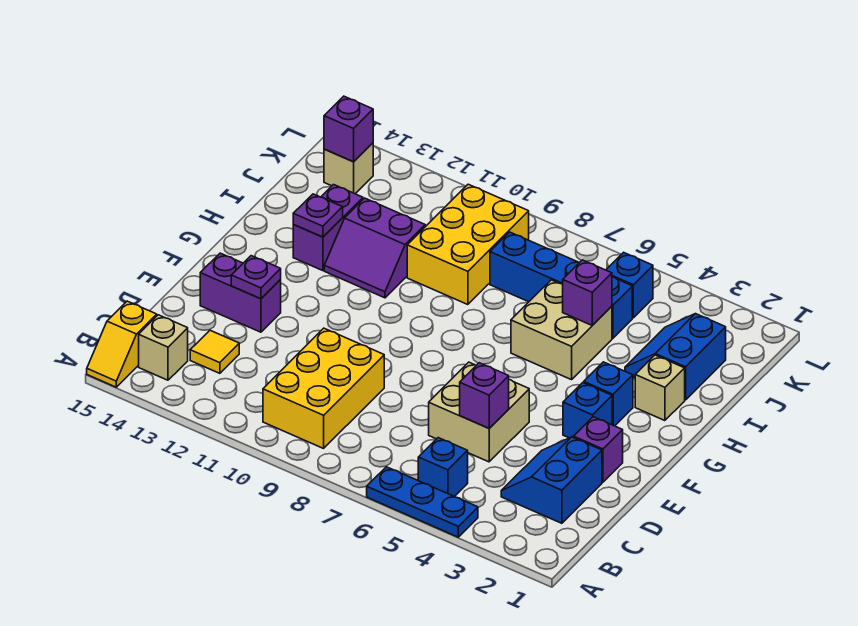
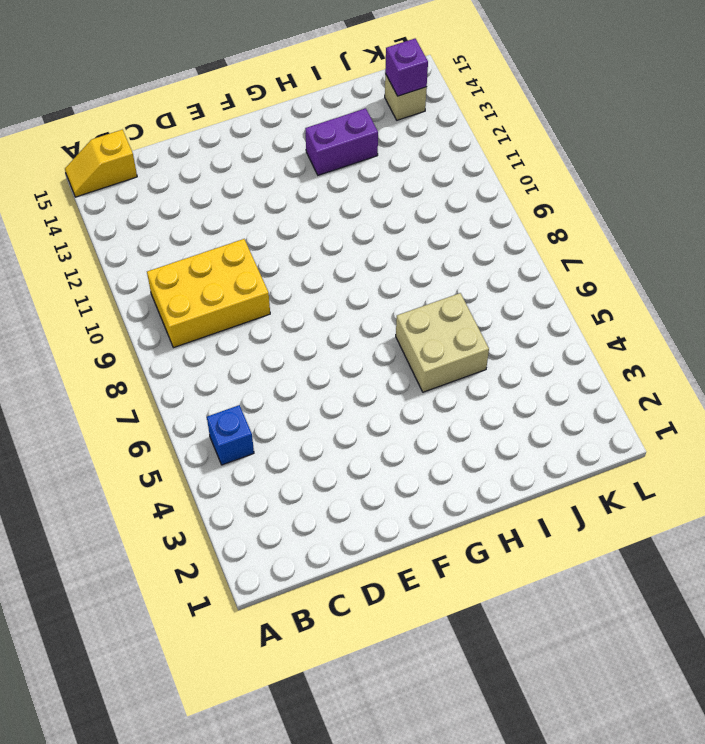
none -> blue plate A4:A6 level 1
none -> tan brick B14 level 1
none -> blue slope C2:D3 level 1 top 2

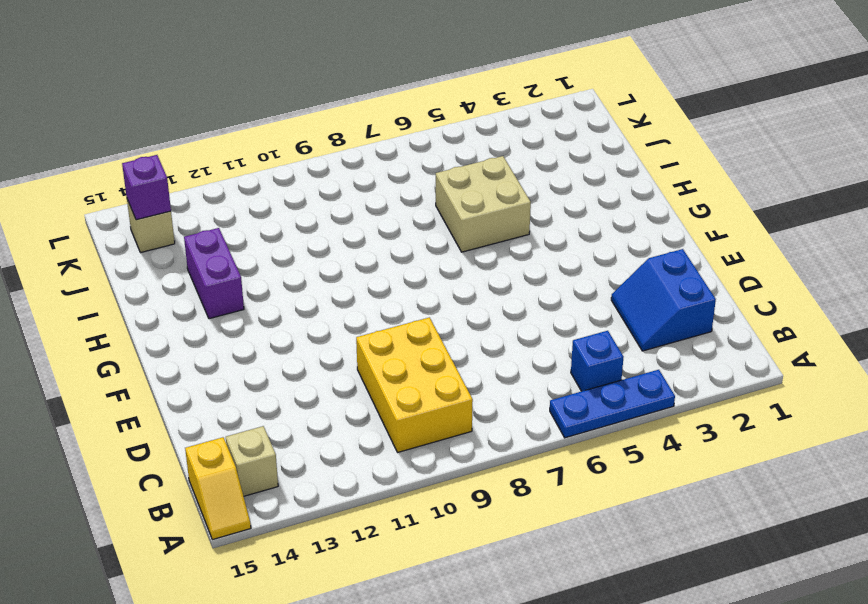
none -> yellow tile C13 level 1
none -> tan brick D5:E6 level 1
none -> purple brick E2 level 1

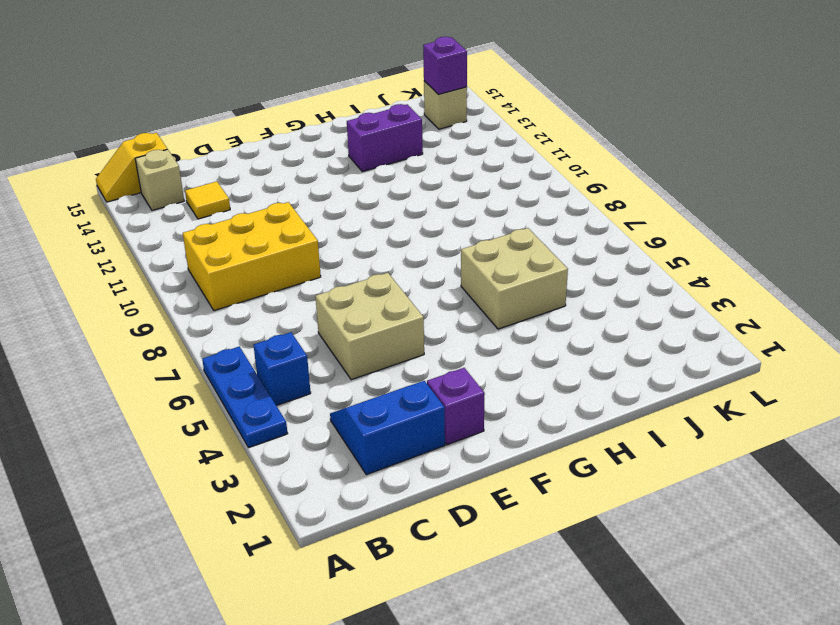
none -> purple brick E13:E14 level 1
none -> blue brick F3 level 1
none -> blue brick G3 level 1

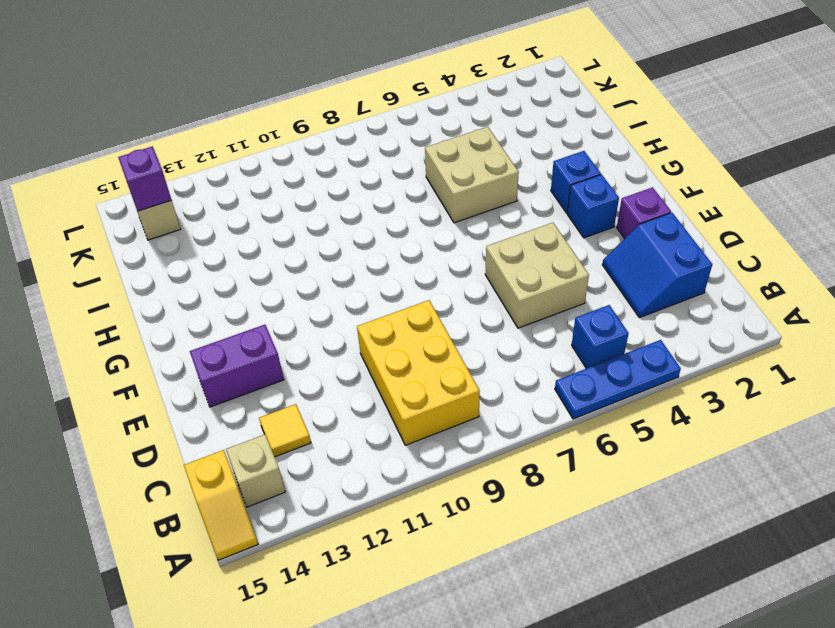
none -> tan brick H2 level 1
none -> purple slope H11:I12 level 1 top I
none -> purple brick H13:I13 level 1

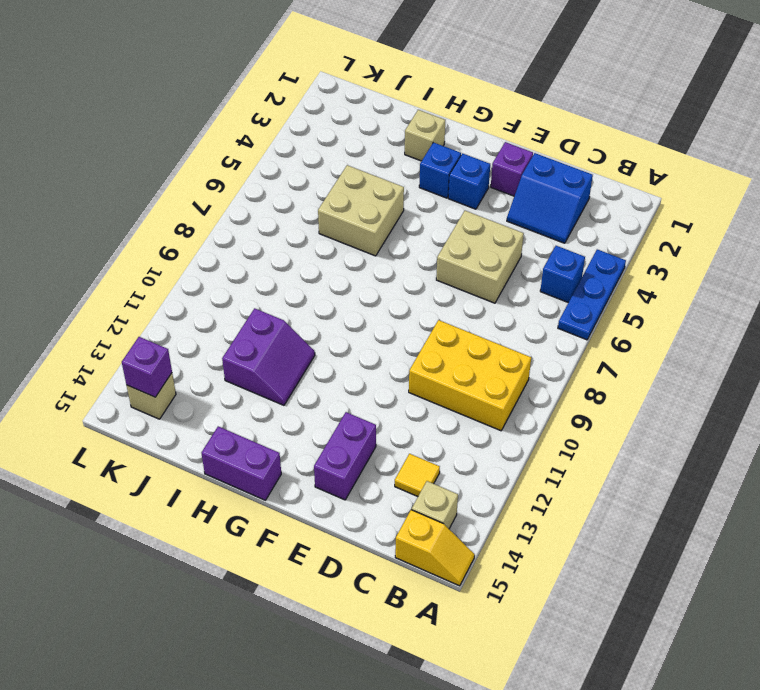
purple brick G15:H15 level 1 -> purple brick H13:I13 level 1
none -> blue slope I2:J3 level 1 top 2
none -> yellow brick I9:K10 level 1
none -> blue brick J5:J8 level 1

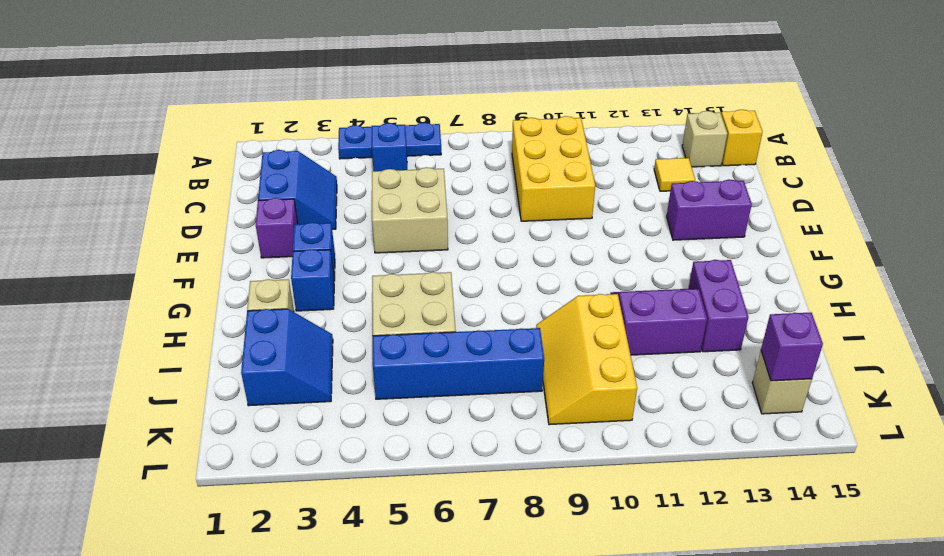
yellow slope I9:K10 level 1 top 10 -> yellow brick I9:K10 level 1
none -> blue brick K5 level 1
none -> purple brick D5 level 2
none -> purple plate E13 level 2

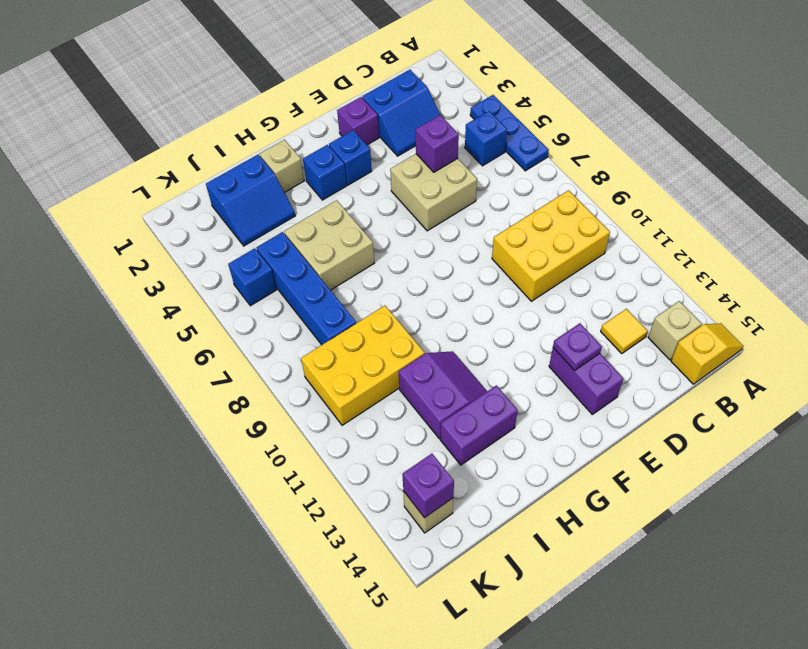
none -> purple plate H13 level 2
none -> purple brick I5 level 2

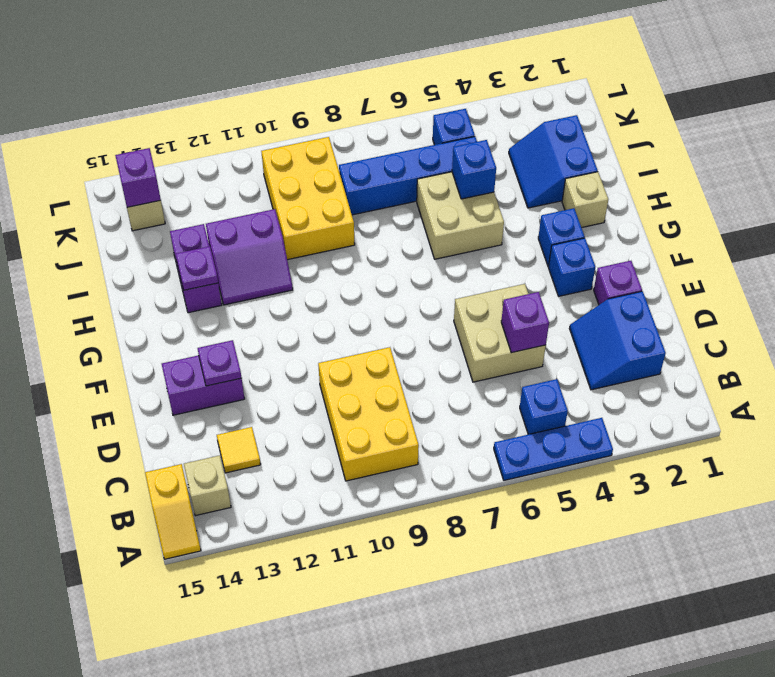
blue brick I5 level 2 -> purple brick I5 level 2

